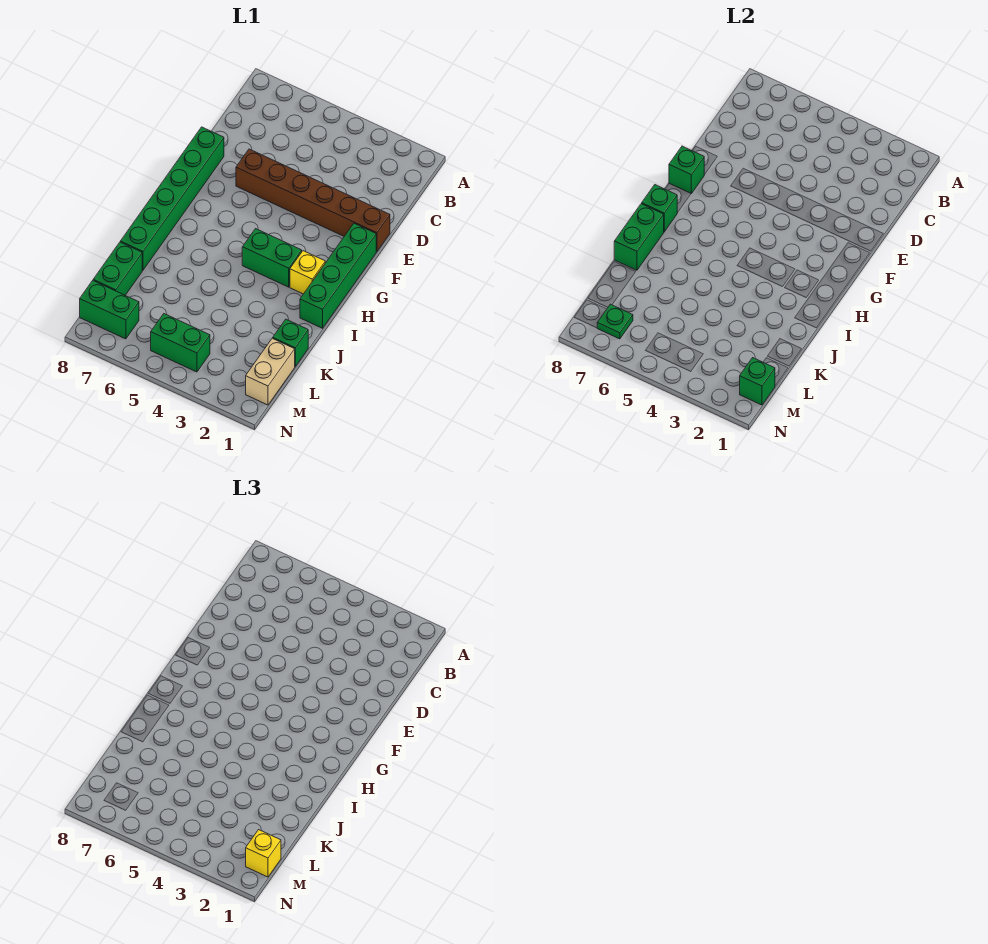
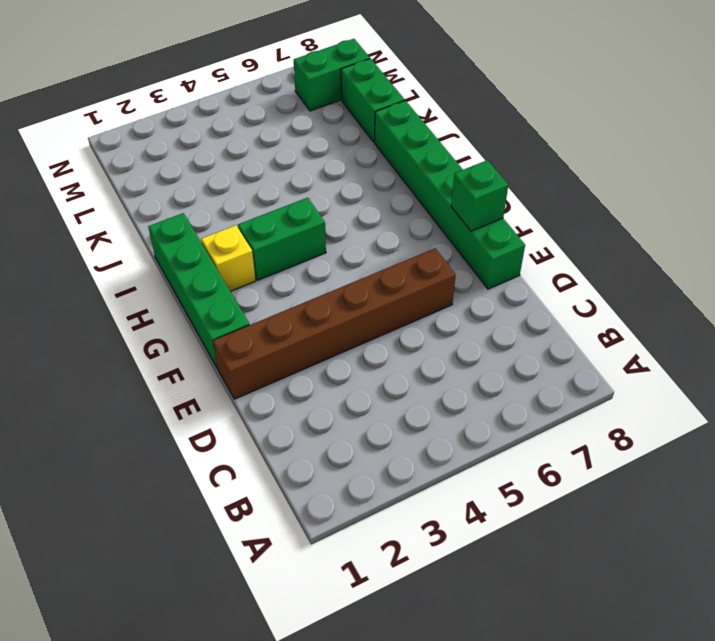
none -> green brick K1 level 1
none -> tan brick L1:M1 level 1
none -> green brick M4:M5 level 1

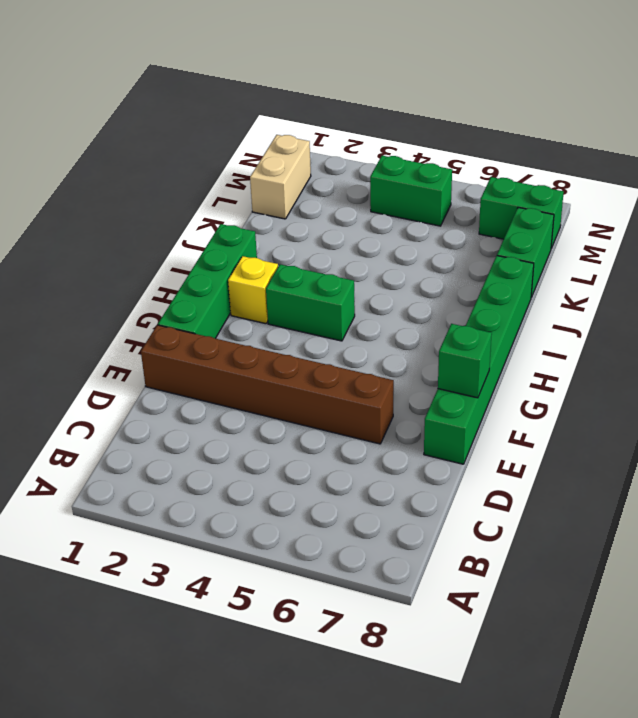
none -> green brick K1 level 1
none -> green brick H8 level 2
none -> green brick I8:J8 level 2

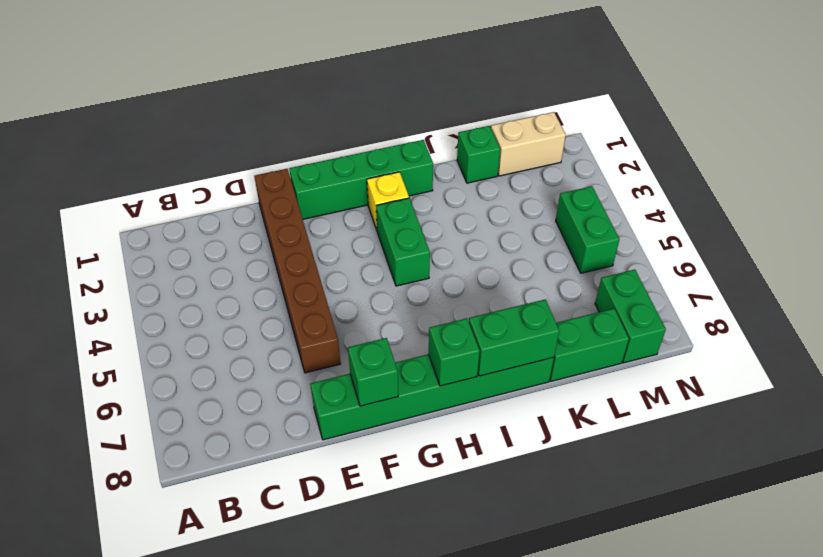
none -> green brick M1 level 2
none -> green plate M7 level 2
none -> yellow brick M1 level 3

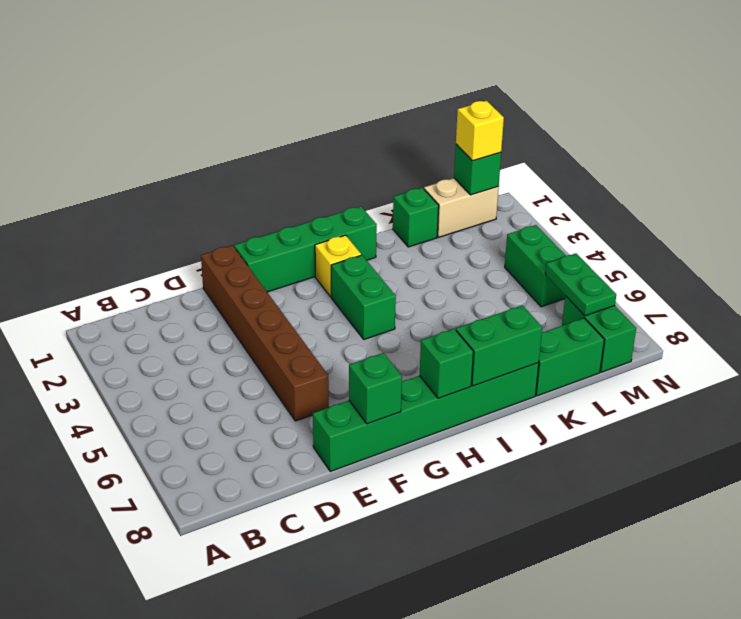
green plate M6:M7 level 2 -> green plate M7 level 2

